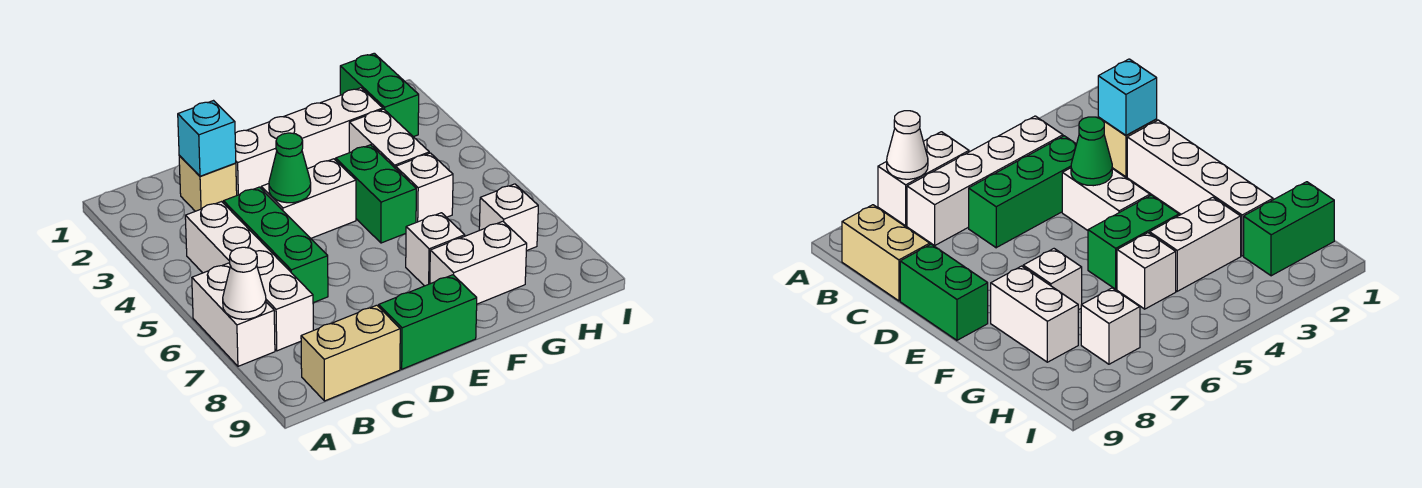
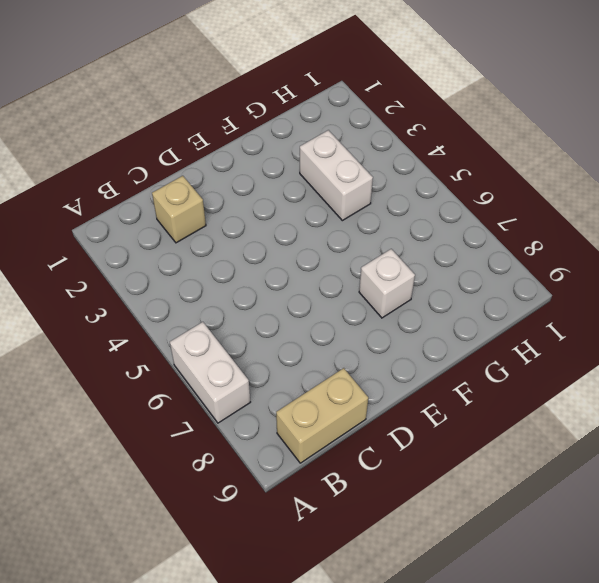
none -> white brick B4:B7 level 1
none -> green brick C4:C6 level 1
none -> white brick D2:G2 level 1

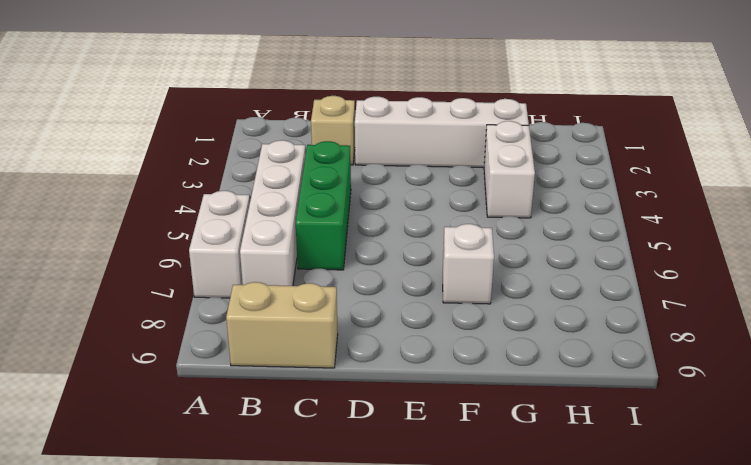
none -> white brick D4:E4 level 1
none -> green brick D9:E9 level 1
none -> green brick F4:F5 level 1

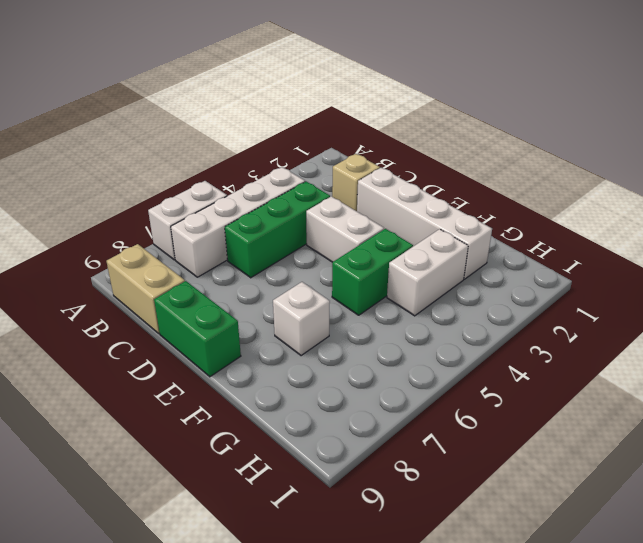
none -> white brick F8:G8 level 1
none -> white brick G5 level 1
none -> green brick H1:H2 level 1

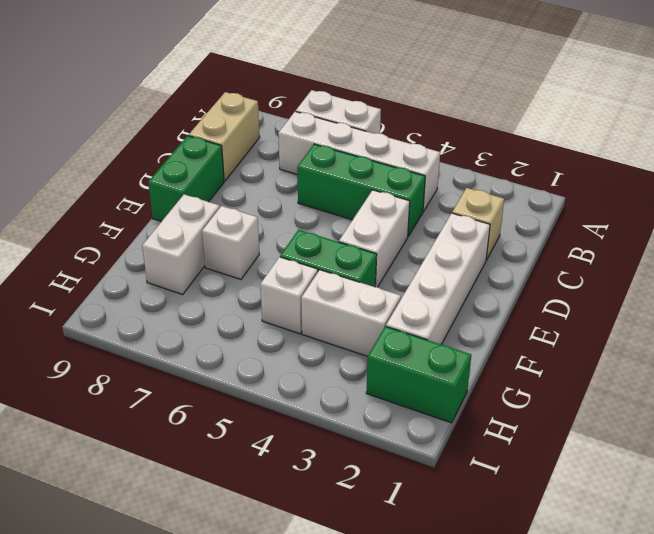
none -> white brick H7 level 1
none -> white cone A7 level 2
none -> cyan brick C2 level 2

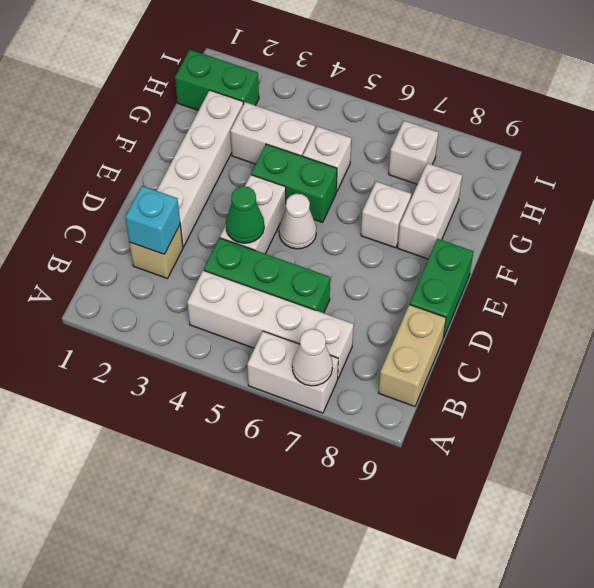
white cone E5 level 1 -> none

